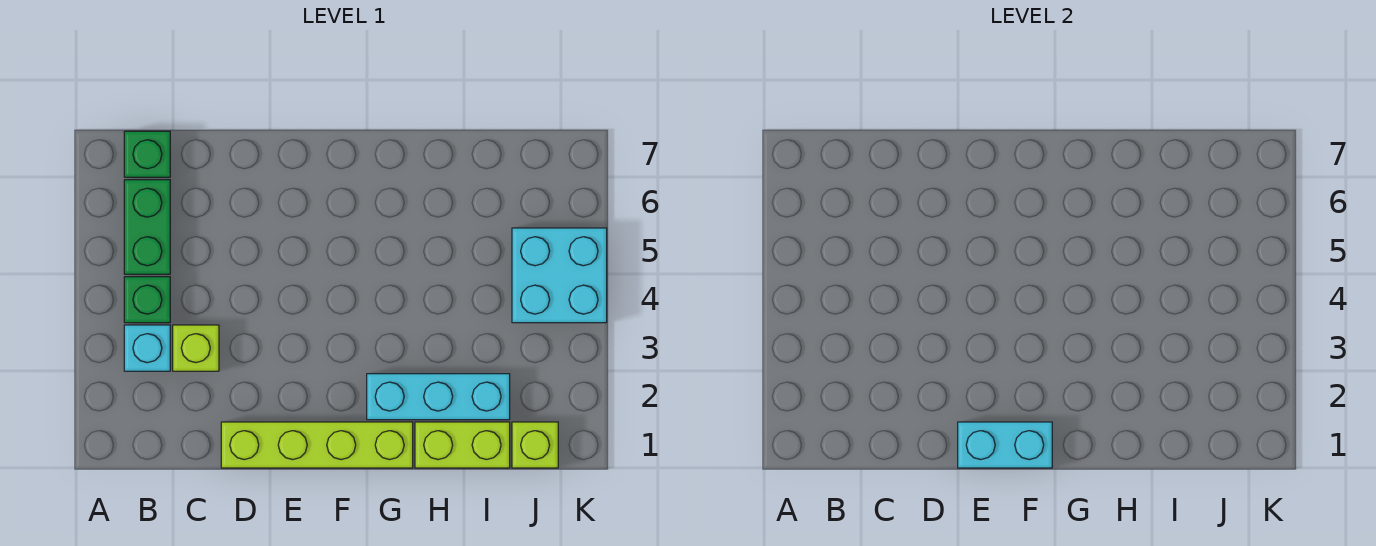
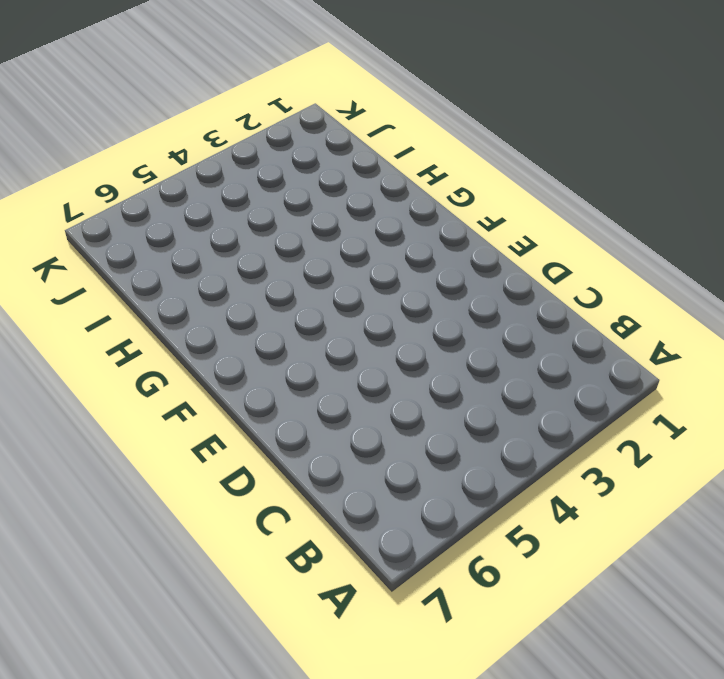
none -> cyan brick B3 level 1
none -> green brick B4 level 1

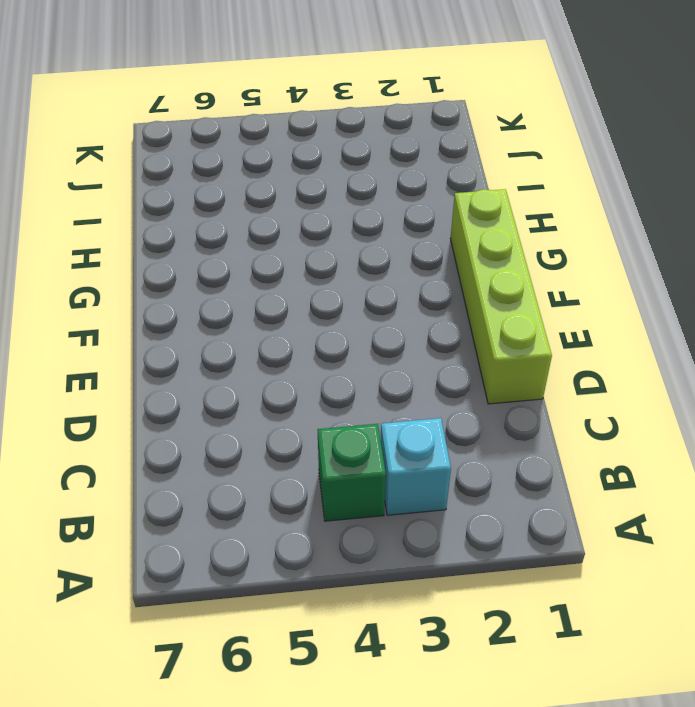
none -> green brick B5:B6 level 1
none -> green brick B7 level 1

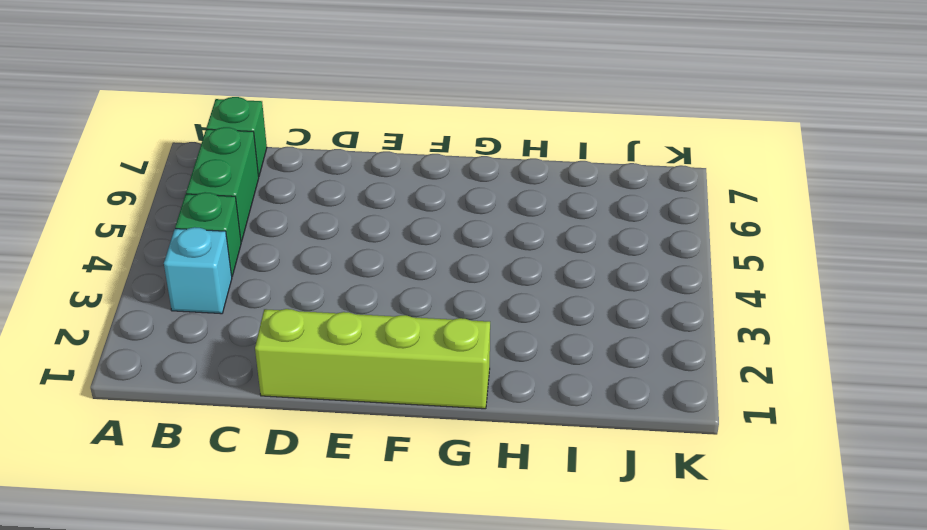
none -> lime brick C3 level 1
none -> cyan brick G2:I2 level 1

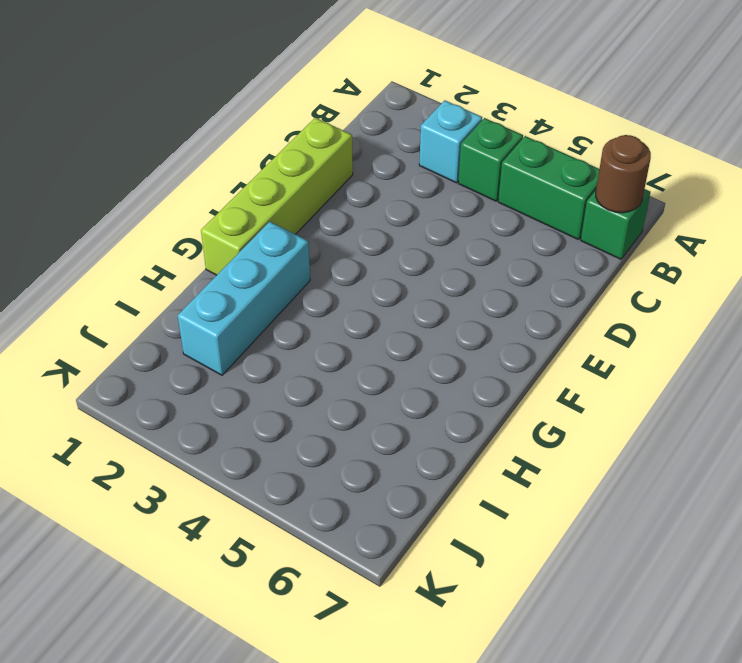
brown round brick B7 level 2 -> none
none -> lime brick C3 level 1
none -> lime brick H1:I1 level 1

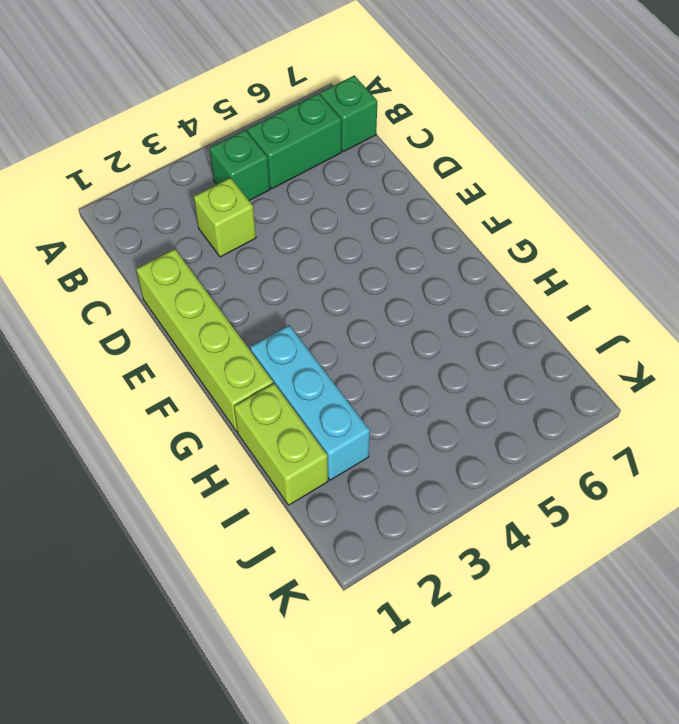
none -> cyan brick B3 level 1
none -> lime brick J1 level 1

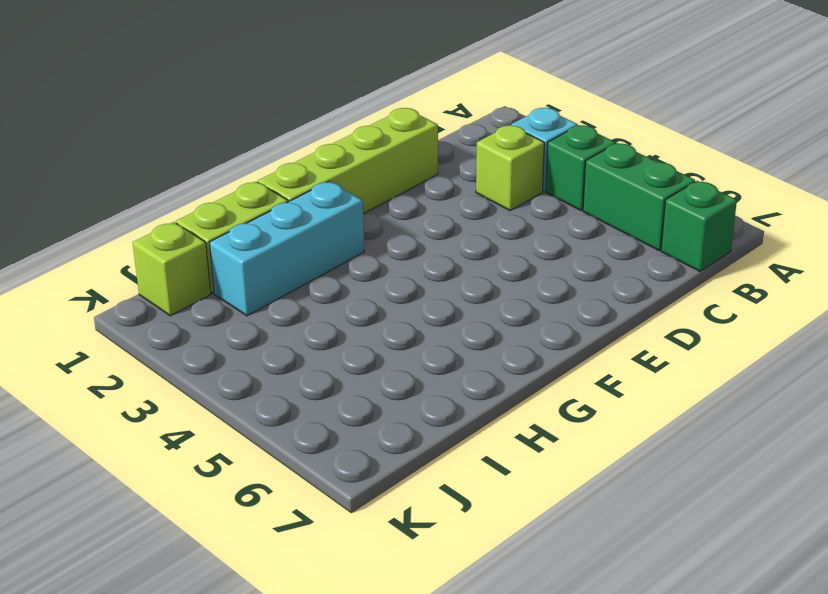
none -> cyan brick J4:K5 level 1
none -> cyan brick E1:F1 level 2

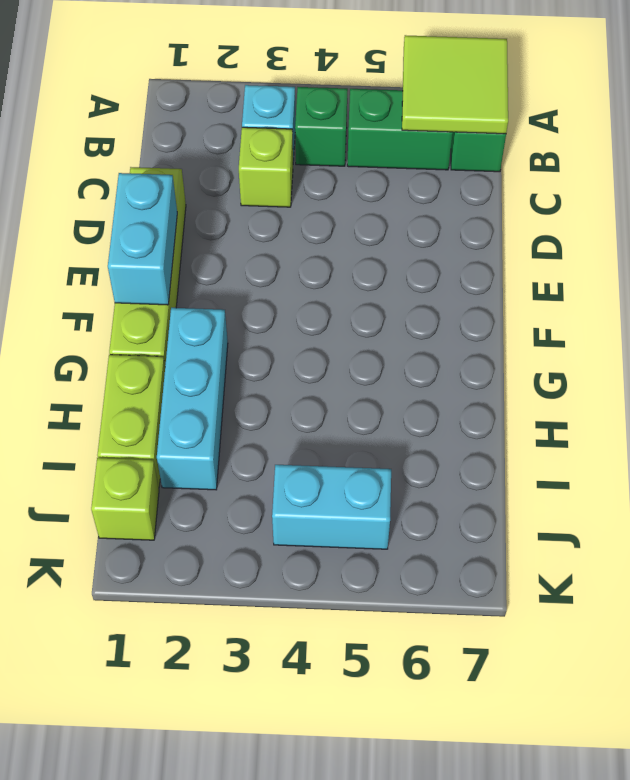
lime tile A6:B7 level 2 -> none
cyan brick J4:J5 level 1 -> cyan brick J4:K5 level 1

